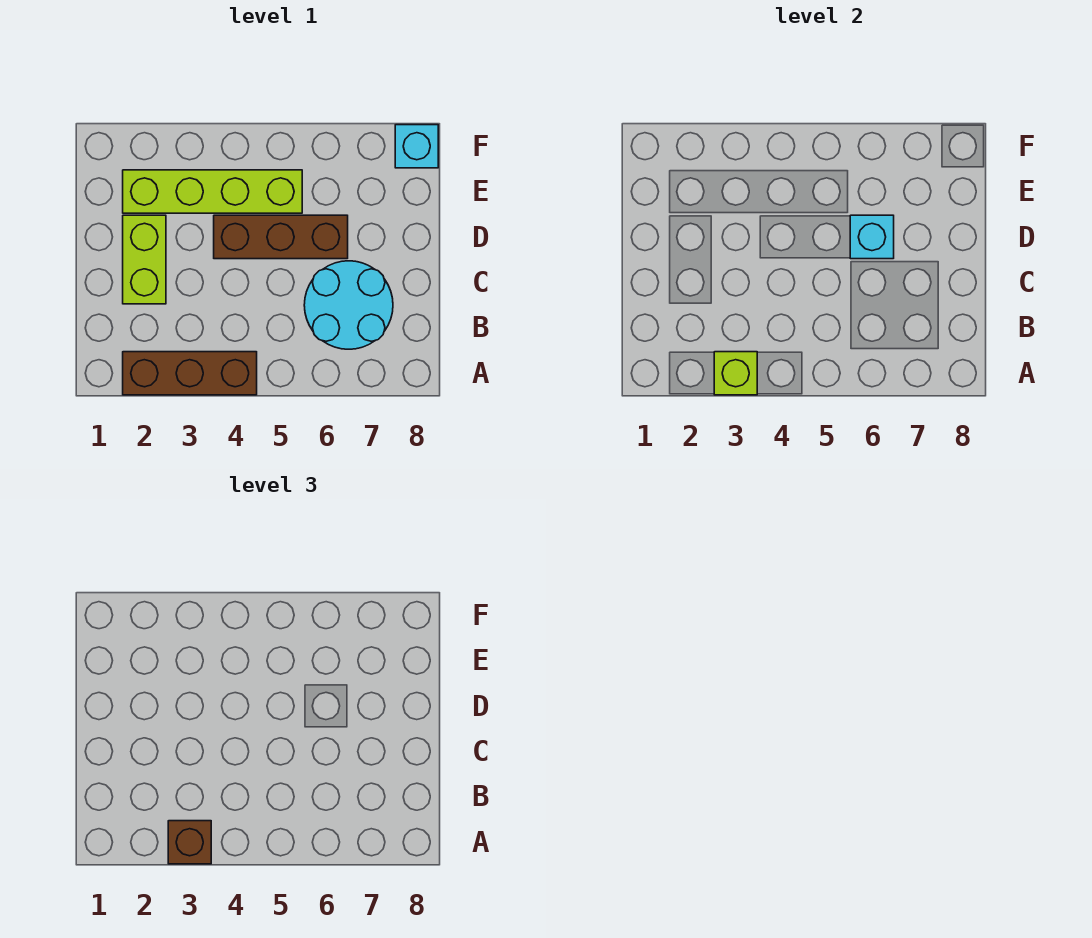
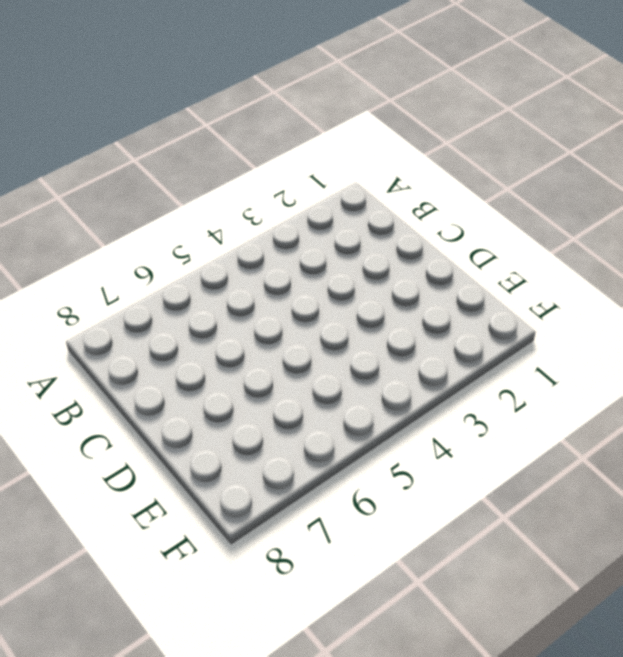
none -> brown brick A2:A4 level 1
none -> cyan round brick B6:C7 level 1

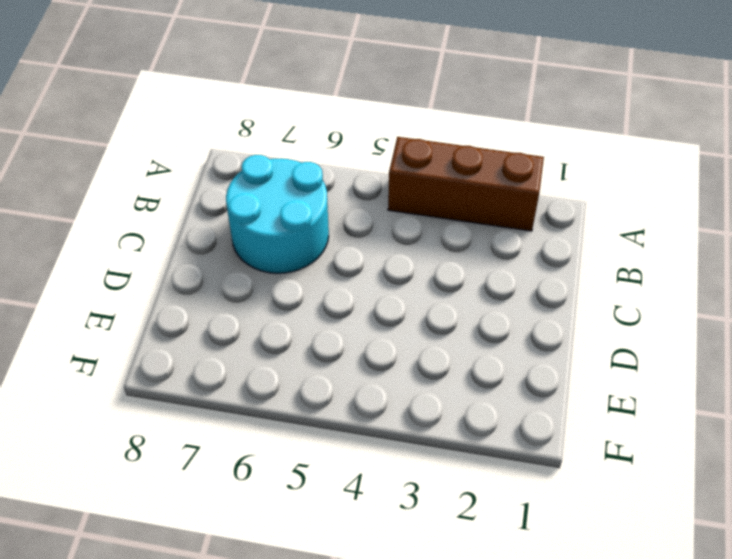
none -> lime brick C2:D2 level 1
none -> brown brick D4:D6 level 1

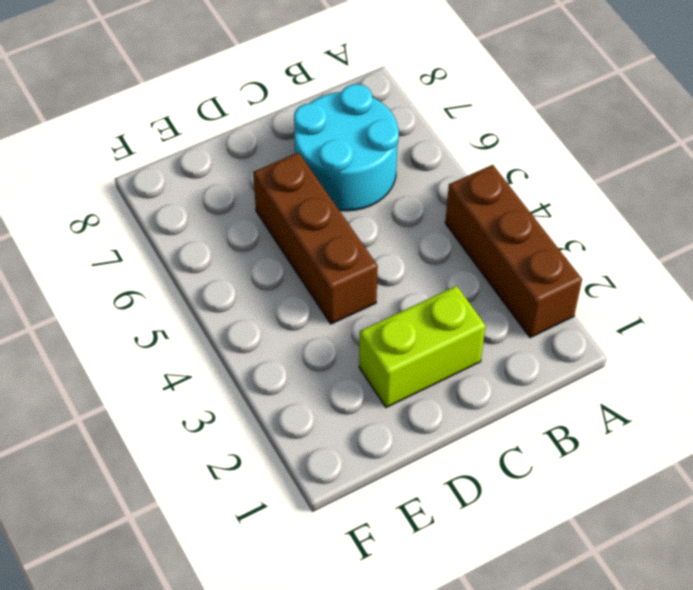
none -> lime brick E2:E5 level 1
none -> cyan brick F8 level 1

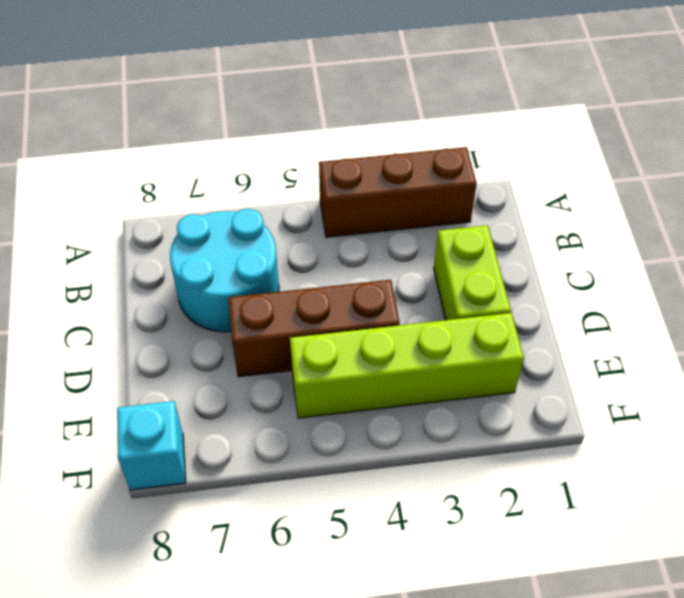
none -> lime brick A3 level 2
none -> cyan brick D6 level 2

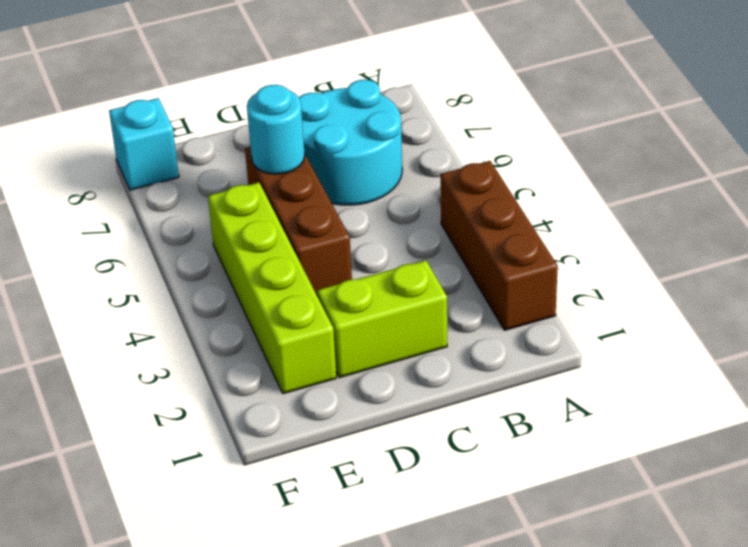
cyan round brick D6 level 2 -> cyan brick D6 level 2
none -> lime brick A3 level 2
none -> brown brick A3 level 3

